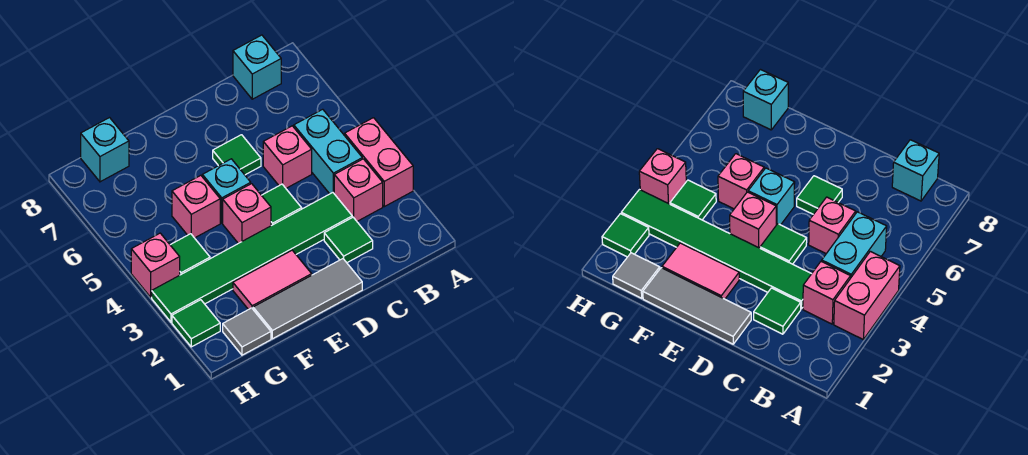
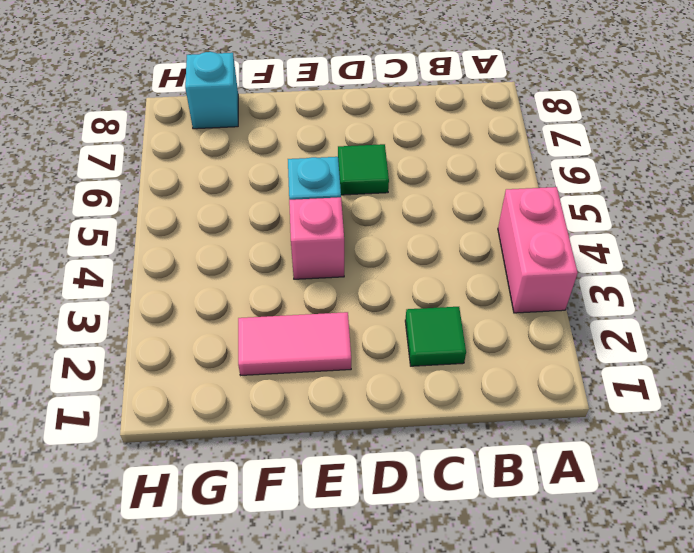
none -> pink brick B3 level 1
none -> cyan brick B4:B5 level 1
none -> cyan brick B8 level 1

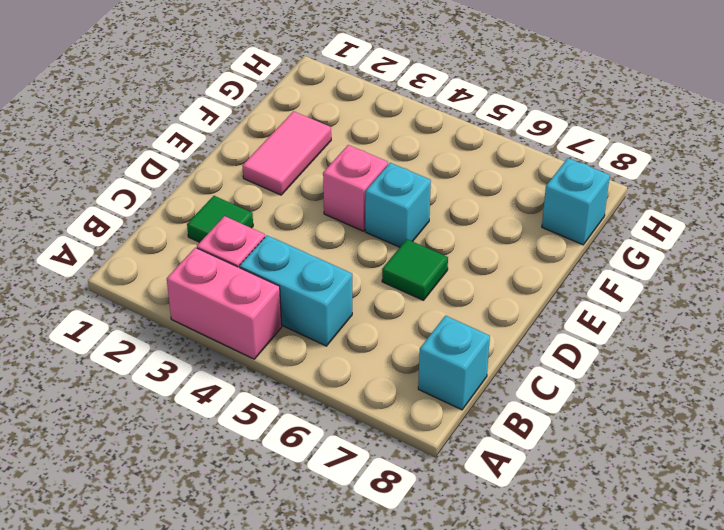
none -> green tile C3:H3 level 1
none -> pink brick C5 level 1
none -> grey tile D1:F1 level 1

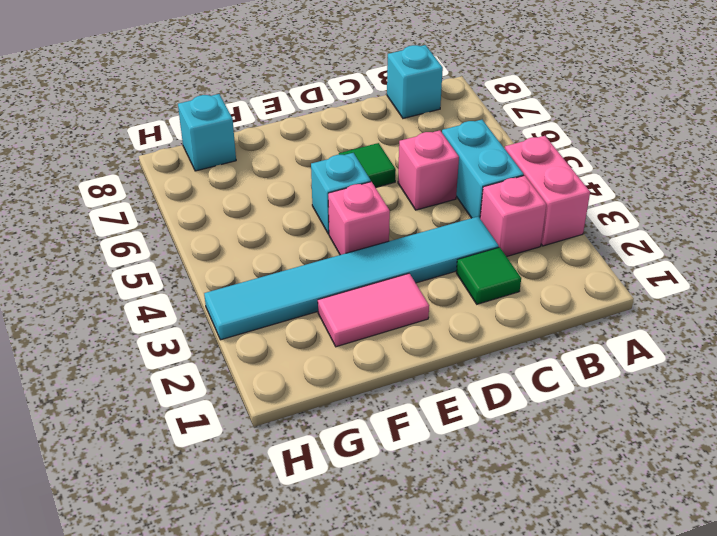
cyan tile C3:H3 level 1 -> green tile C3:H3 level 1
none -> grey tile D1:F1 level 1
none -> green tile D4 level 1
none -> pink brick F5 level 1

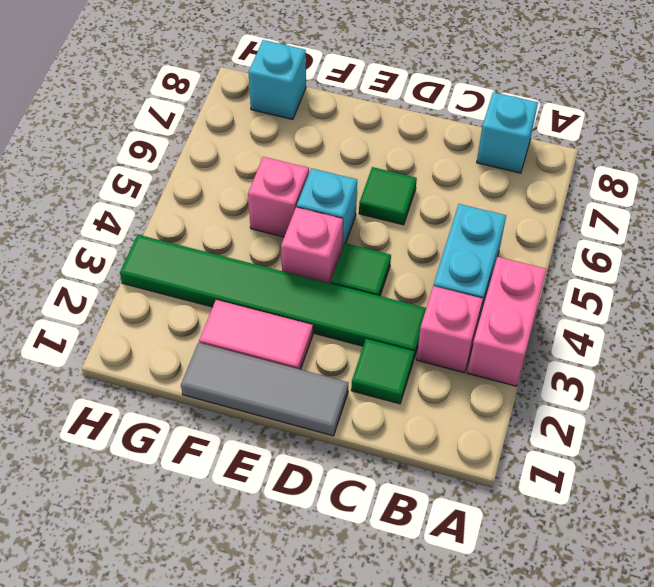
none -> pink brick C5 level 1
none -> grey tile G1 level 1
none -> green tile G4 level 1

